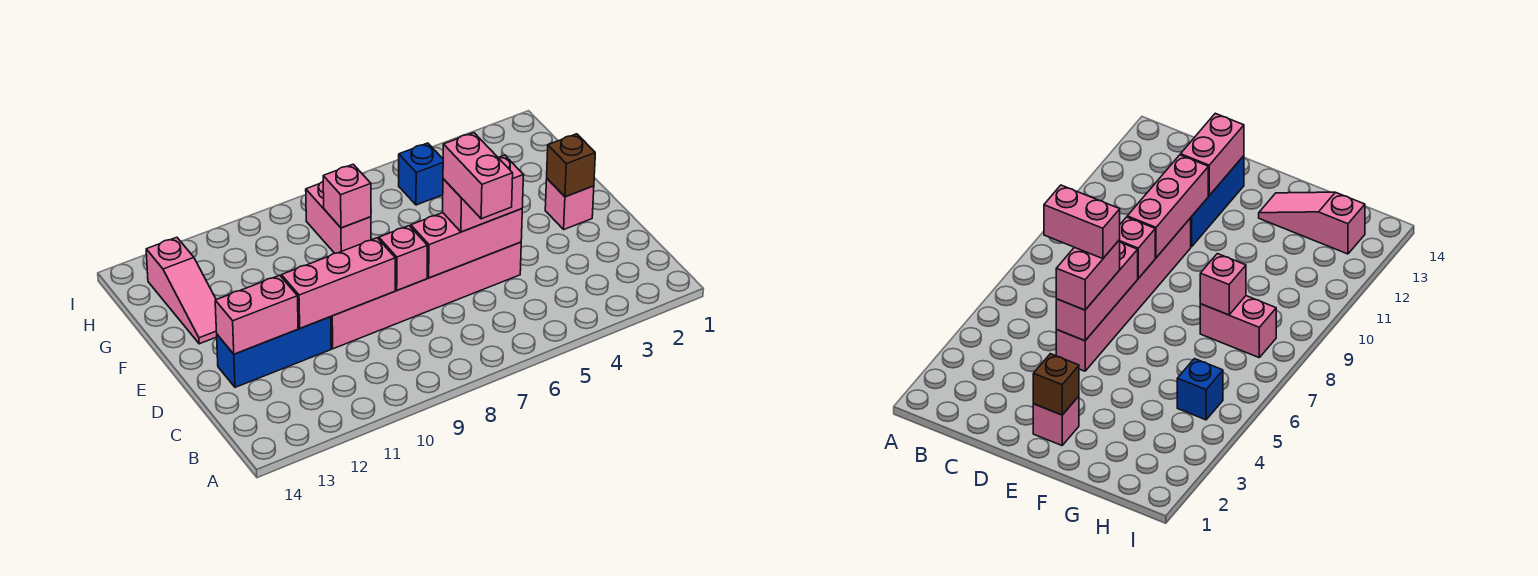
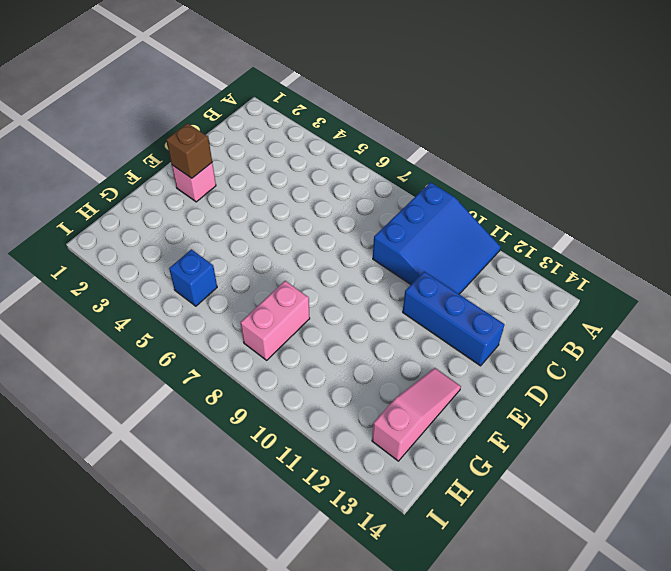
blue slope A9:C11 level 1 top 9 -> none
none -> pink brick D5:D10 level 1
none -> pink brick D5:D7 level 2
none -> pink brick D8 level 2

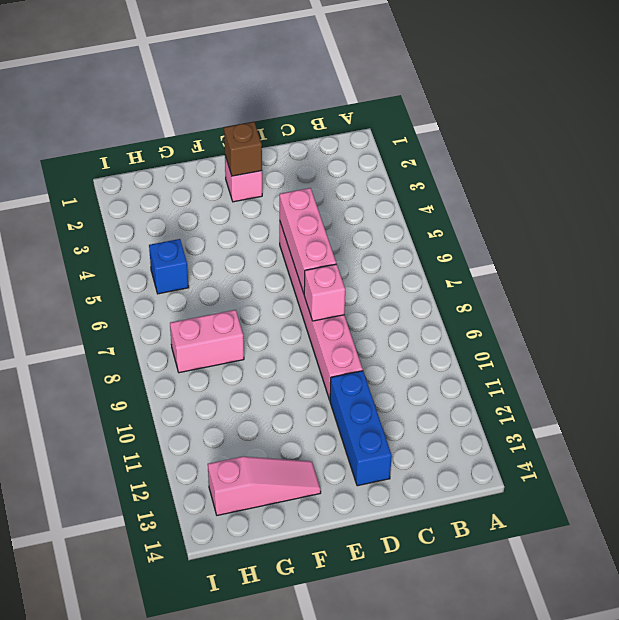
none -> pink brick D9:D11 level 2
none -> pink brick D12:D13 level 2
none -> pink brick G8 level 2

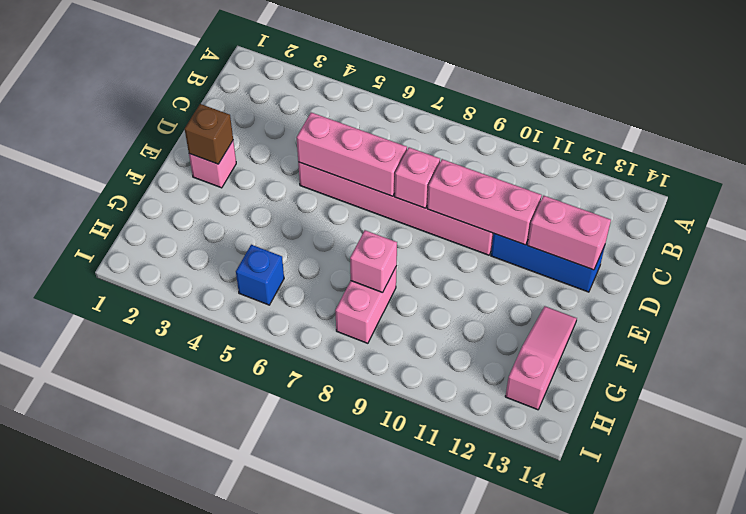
none -> pink brick D5:D6 level 3
none -> pink brick C6:D6 level 4

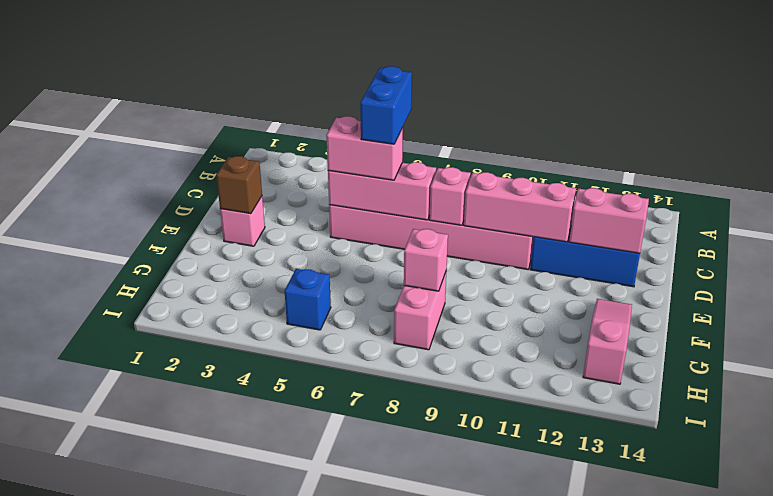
blue brick C6:D6 level 4 -> pink brick C6:D6 level 4

